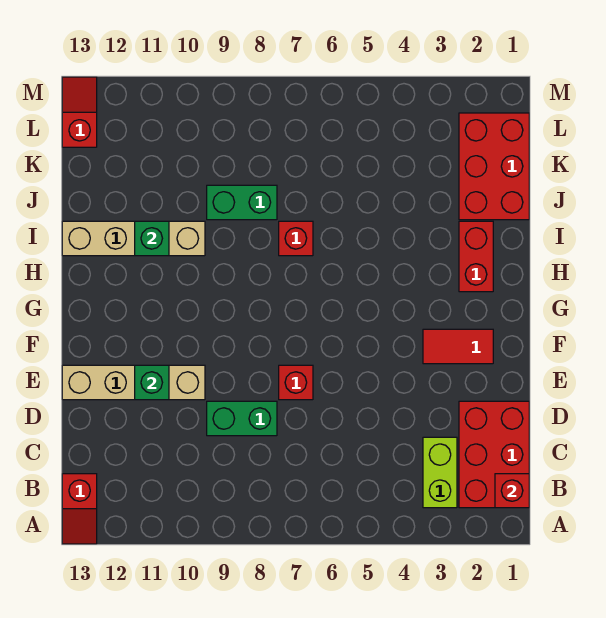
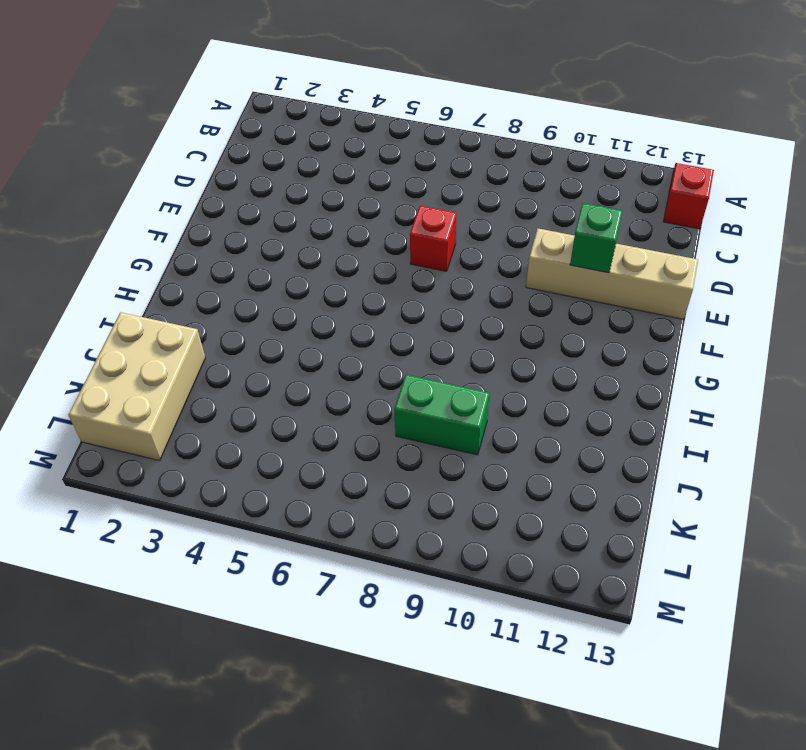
tan brick J1:L2 level 1 -> red brick J1:L2 level 1
none -> red brick B1:D2 level 1
none -> lime brick B3:C3 level 1
none -> green brick D8:D9 level 1

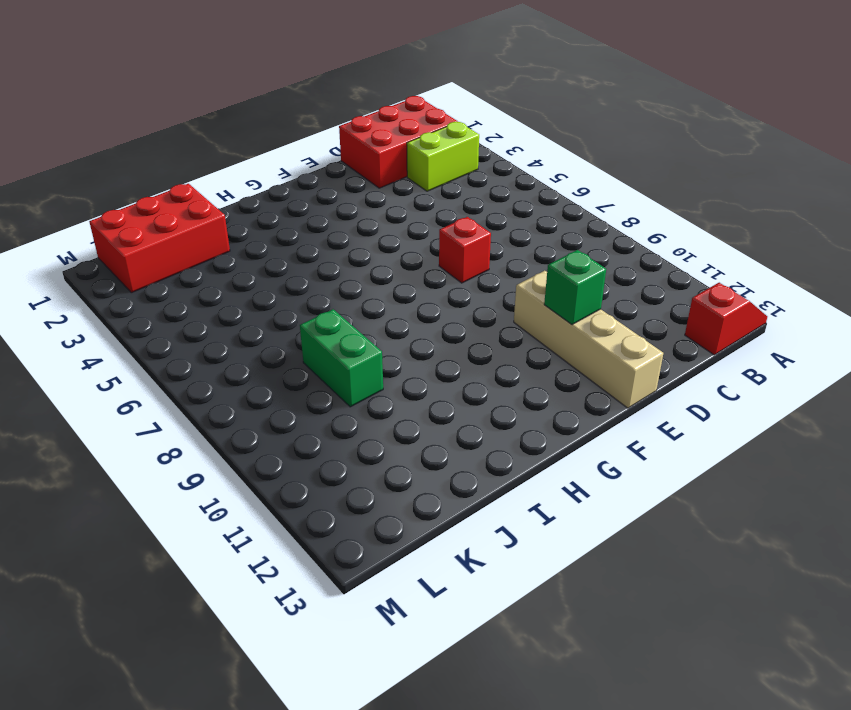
none -> green brick D8:D9 level 1
none -> red tile F2:F3 level 1
none -> red brick H2:I2 level 1

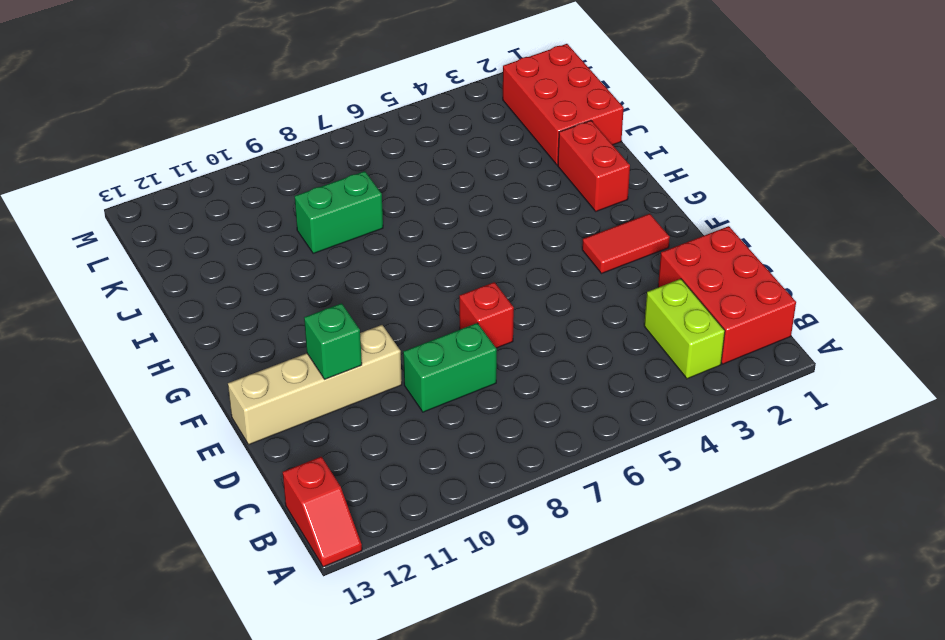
none -> red brick I7 level 1
none -> tan brick I10:I13 level 1
none -> red slope L13:M13 level 1 top L

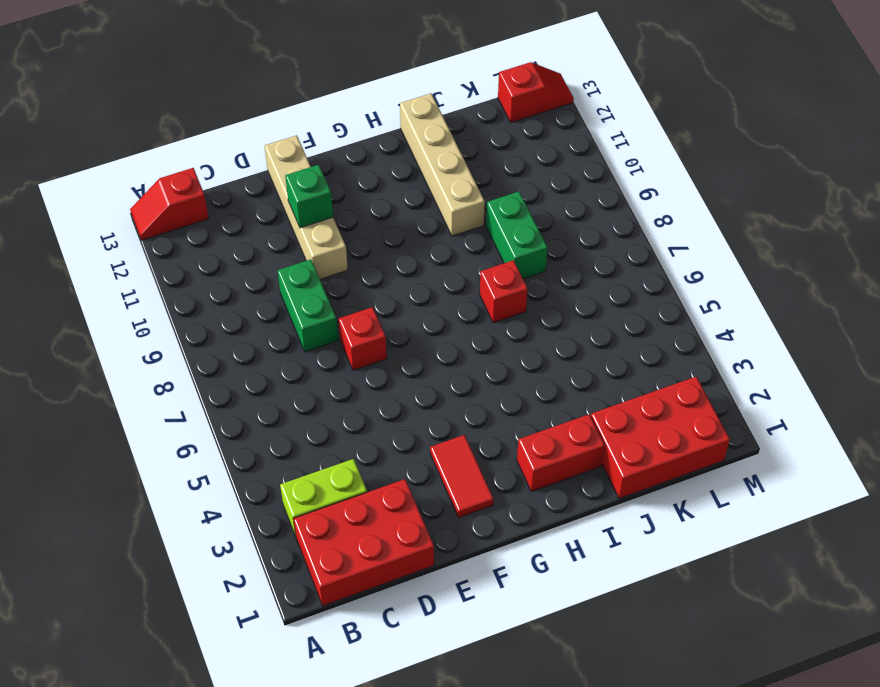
none -> red brick B1 level 2
none -> green brick I11 level 2

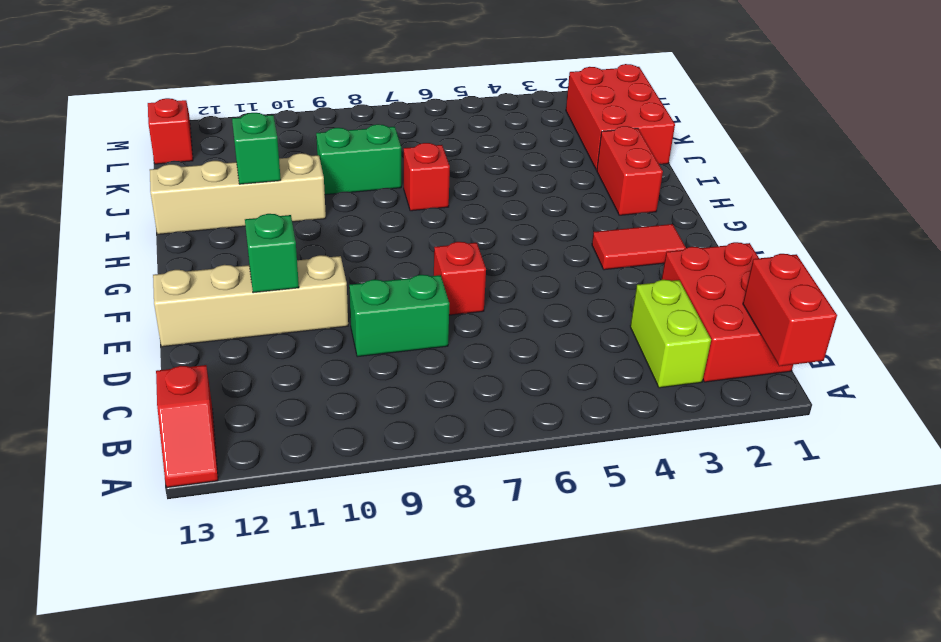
red brick A1:B1 level 2 -> red brick B1 level 2

